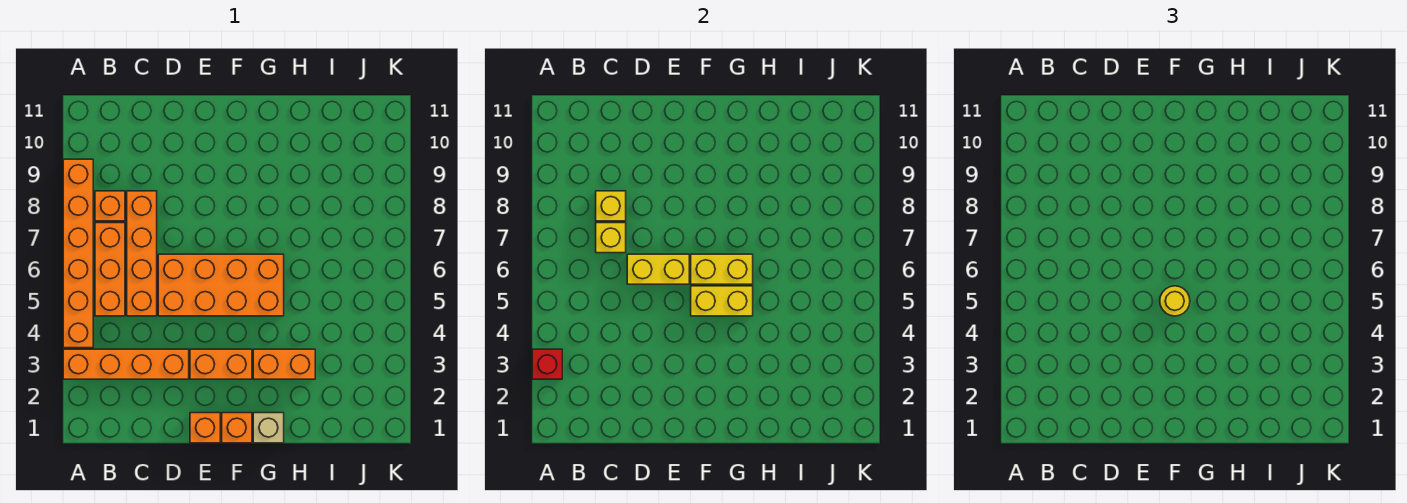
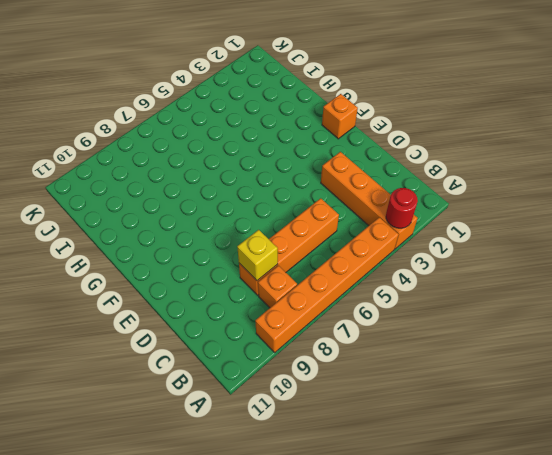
red round brick A3 level 2 -> red brick A3 level 2
none -> orange brick B5:B7 level 1
none -> orange brick D5:G6 level 1
none -> orange brick E1 level 1

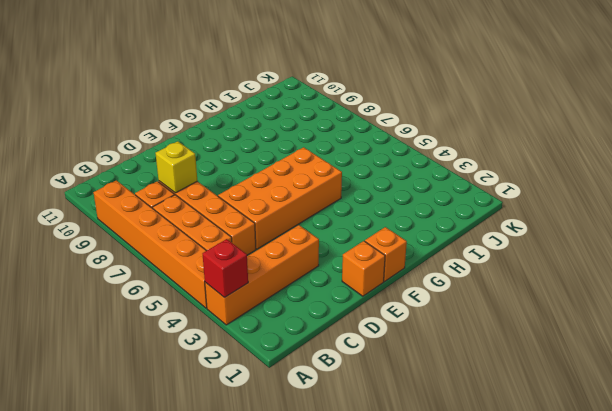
none -> orange brick E3:F3 level 1
none -> tan brick G1 level 1
none -> orange brick G3:H3 level 1

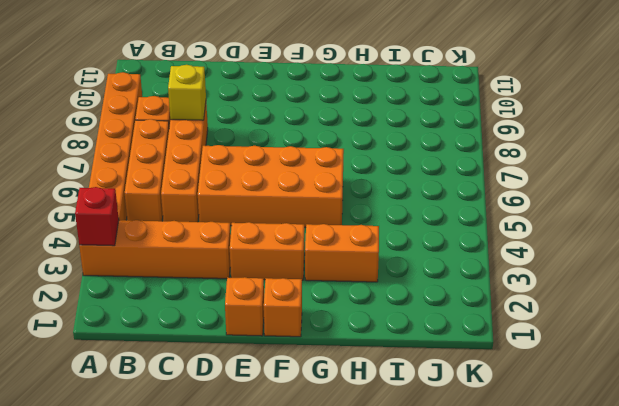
none -> tan brick G1 level 1
none -> yellow brick C7 level 2
none -> yellow brick D6:E6 level 2

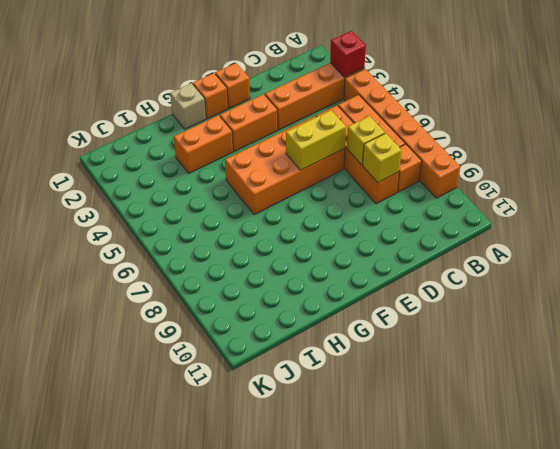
none -> yellow brick F5:G5 level 2
none -> yellow brick F6:G6 level 2
none -> yellow round brick F5 level 3

